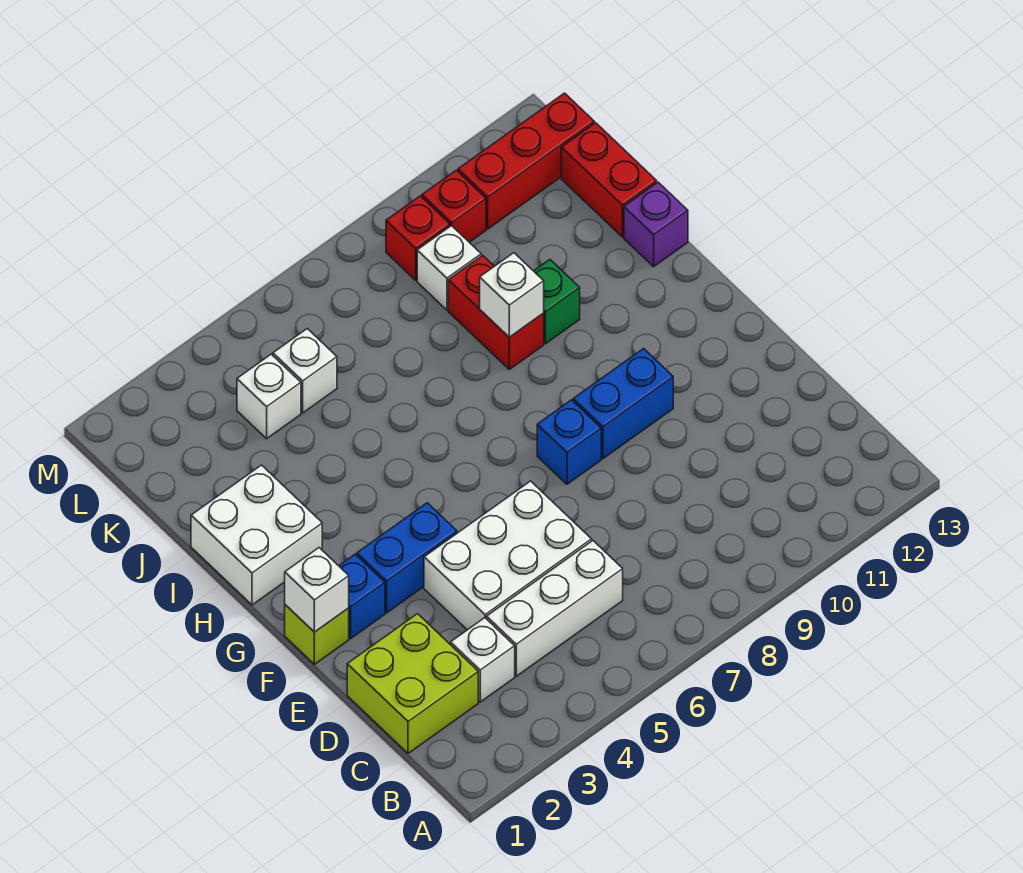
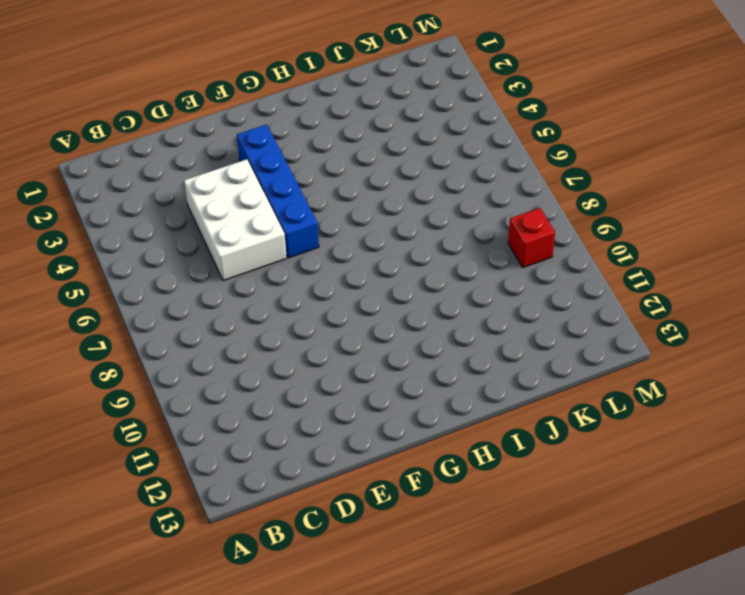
blue brick F3:F6 level 1 -> blue brick F3:F4 level 1
none -> lime brick C1:D2 level 1
none -> white brick C3 level 1
none -> white brick C4:C6 level 1

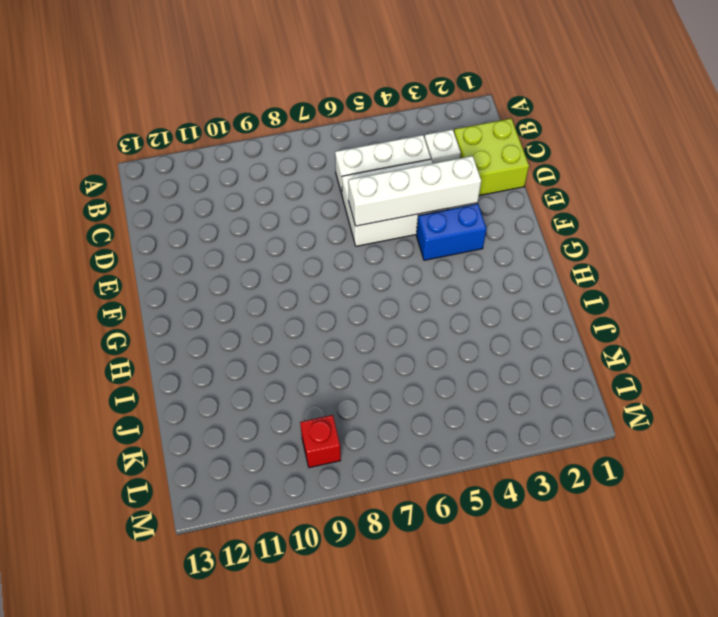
white brick E3:E6 level 2 -> none
none -> lime brick F1 level 1
none -> blue brick F2 level 1
none -> blue brick F8 level 1

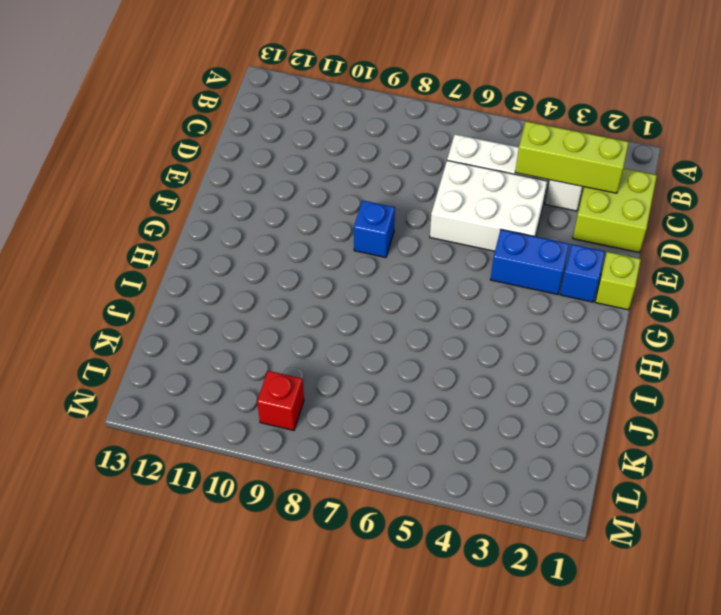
lime brick C2:C4 level 2 -> none
none -> blue brick F9:F10 level 1
none -> white brick H1:I2 level 1
none -> red brick I9:J9 level 1

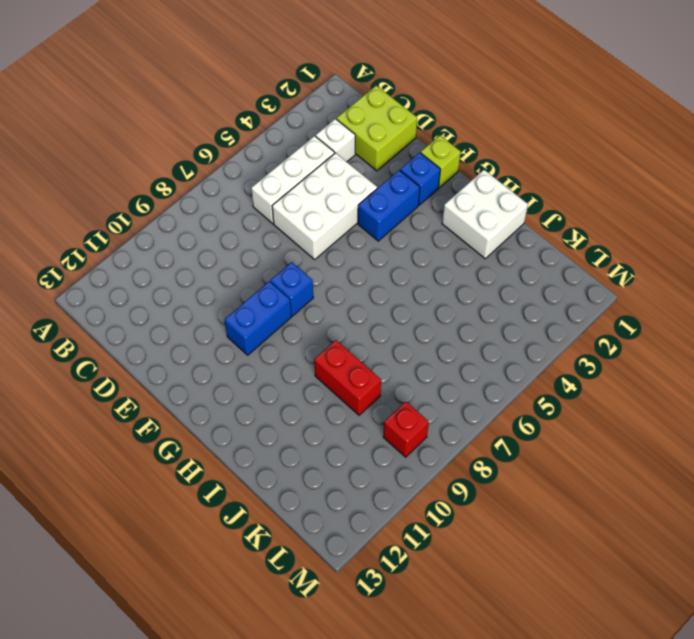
none -> green brick I10 level 1
none -> purple brick I13 level 1
none -> red brick J13:K13 level 1

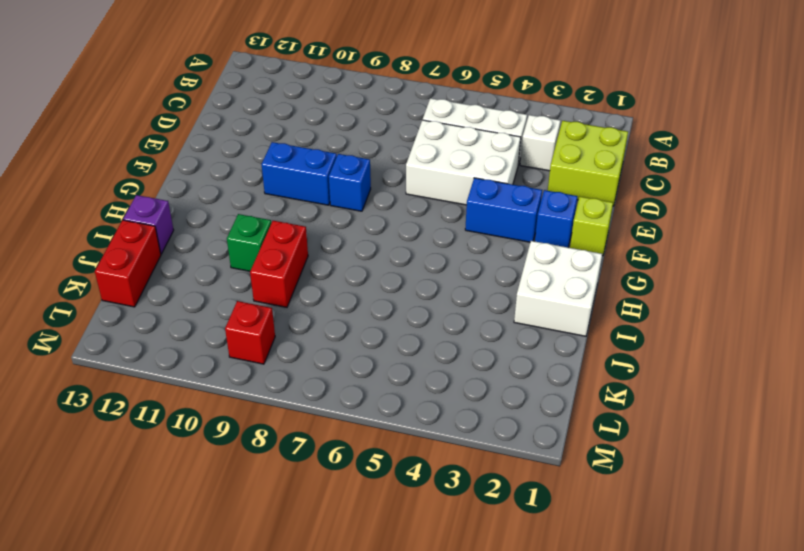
none -> white brick K4 level 1
none -> white brick K5 level 1
none -> white brick K9 level 1

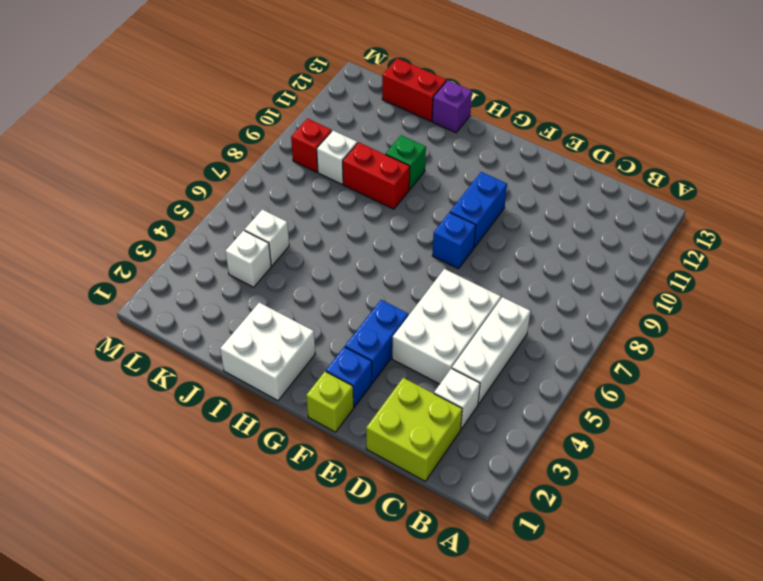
none -> red brick L10 level 1
none -> red brick L11:L13 level 1
none -> white brick F1 level 2

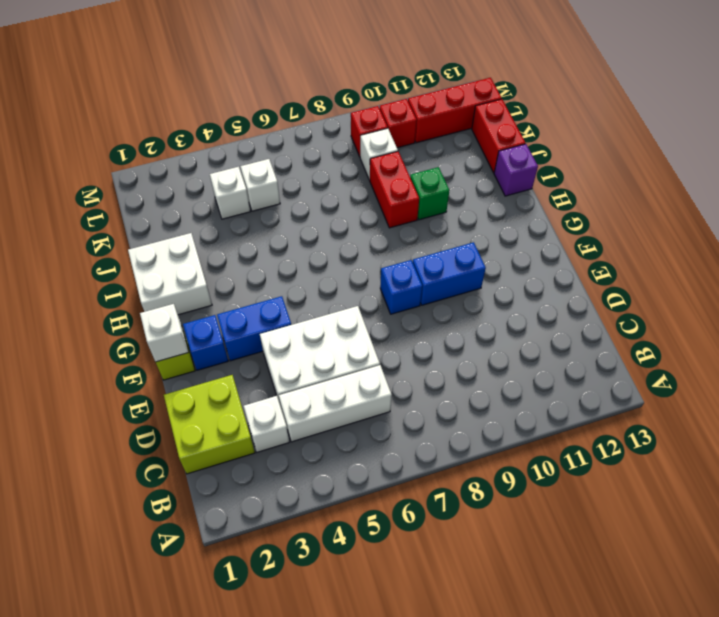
none -> white brick I9 level 2

